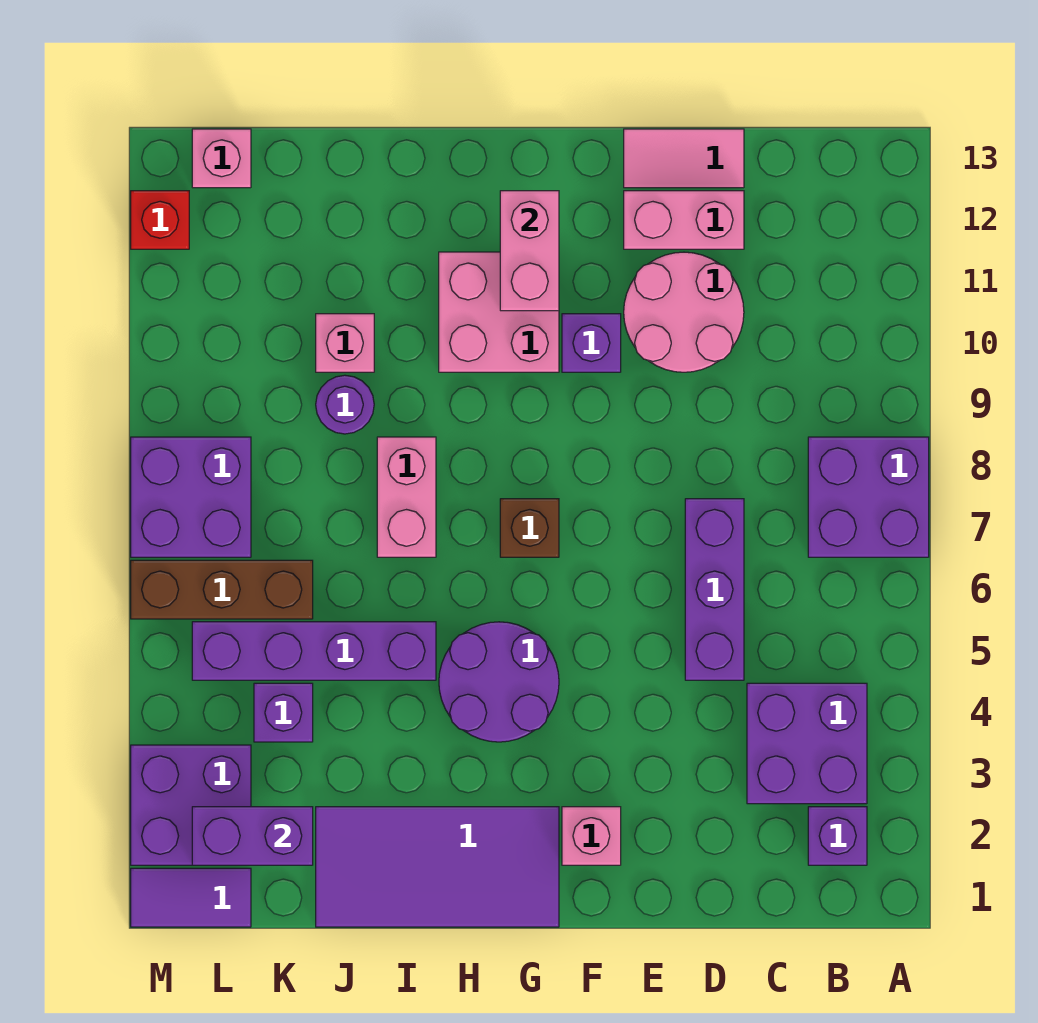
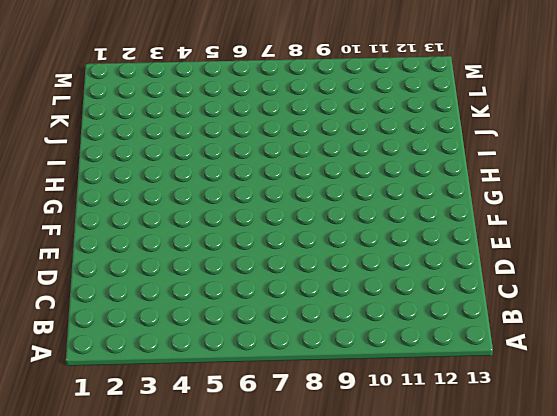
none -> purple brick A7:B8 level 1
none -> purple brick B2 level 1
none -> purple brick B3:C4 level 1

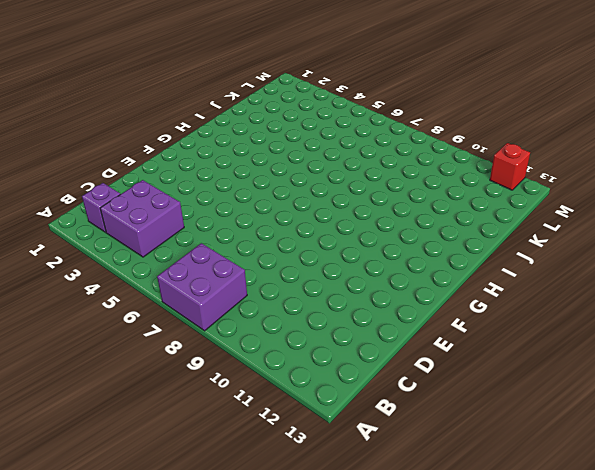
none -> purple brick D5:D7 level 1
none -> pink round brick D10:E11 level 1
none -> pink brick D12:E12 level 1

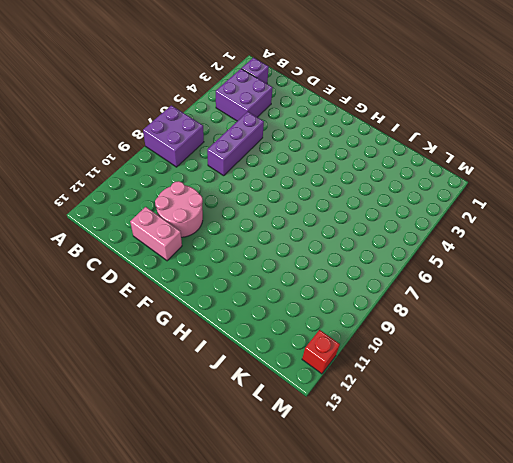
none -> pink tile D13:E13 level 1
none -> pink brick F2 level 1
none -> purple brick F10 level 1

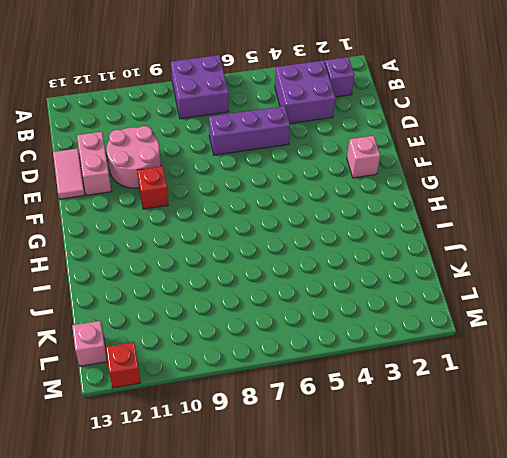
red brick F10 level 1 -> purple brick F10 level 1
none -> purple tile G1:J2 level 1
none -> purple round brick G4:H5 level 1
none -> brown brick G7 level 1

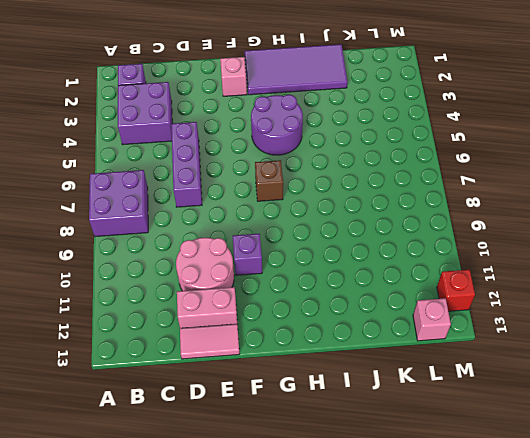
none -> pink brick G10:H11 level 1
none -> purple brick I5:L5 level 1
none -> pink brick I7:I8 level 1

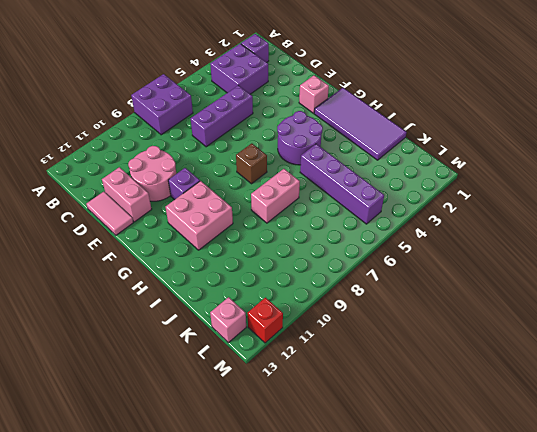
none -> purple round brick J9 level 1
none -> pink brick J10 level 1
none -> purple brick K4 level 1

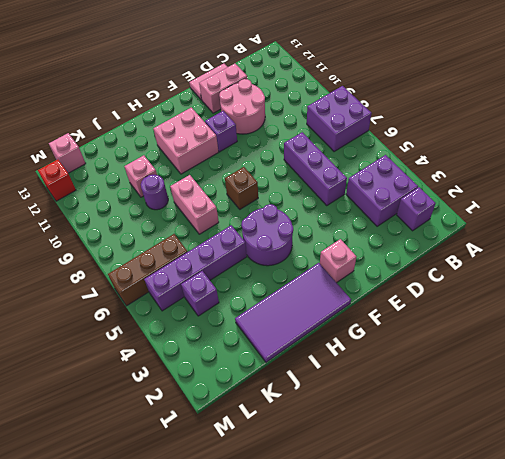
none -> purple tile L1:M1 level 1
none -> purple brick L2:M3 level 1
none -> purple brick L7:M8 level 1

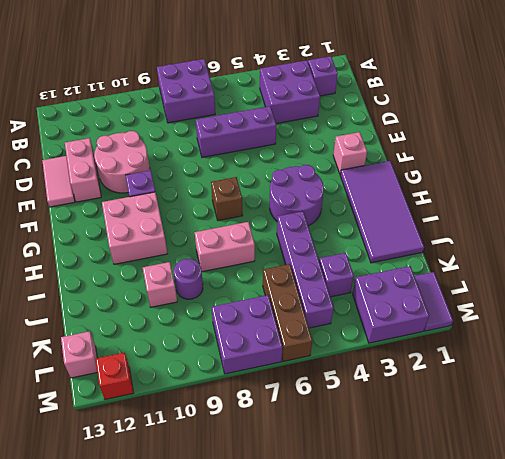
none -> pink brick G11:G12 level 2
none -> purple brick K2:L2 level 2

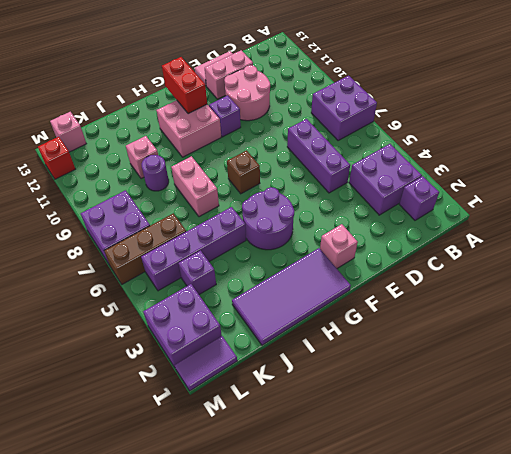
red brick G11:G12 level 2 -> pink brick G11:G12 level 2
none -> purple brick K2:L2 level 2

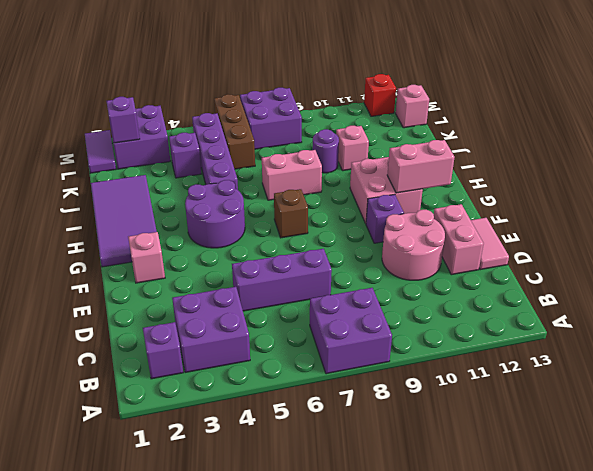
purple brick L2 level 2 -> purple brick K2:L2 level 2

